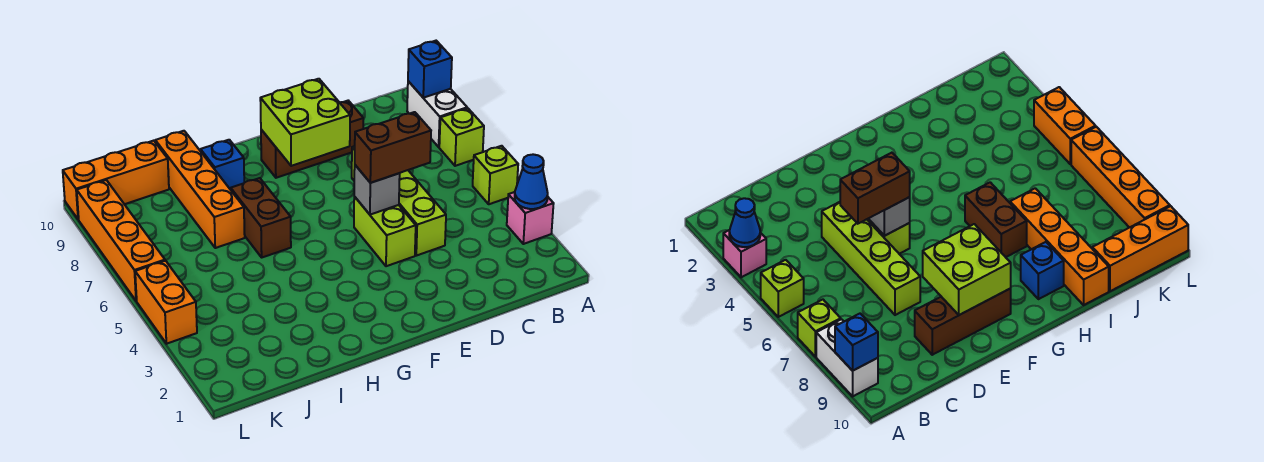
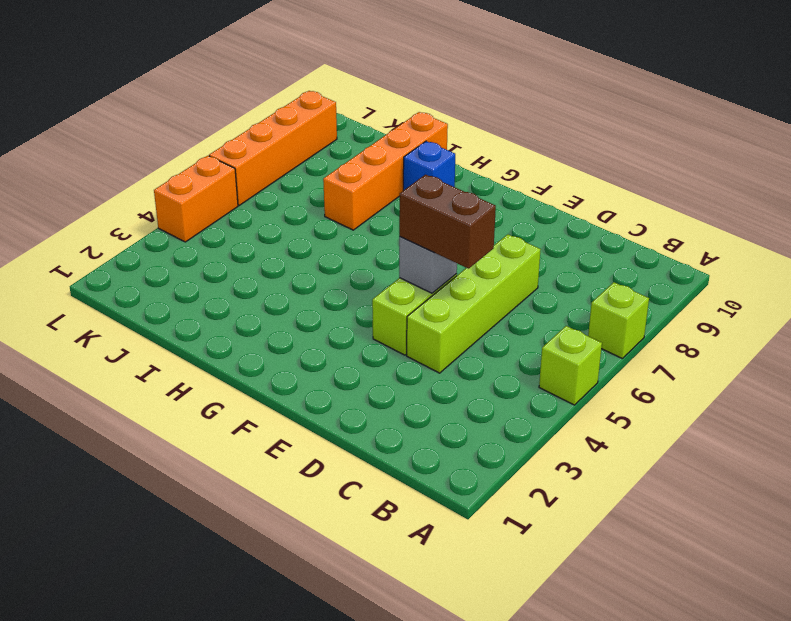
none -> pink brick A3 level 1
none -> white brick A8:A9 level 1
none -> brown brick D9:F9 level 1

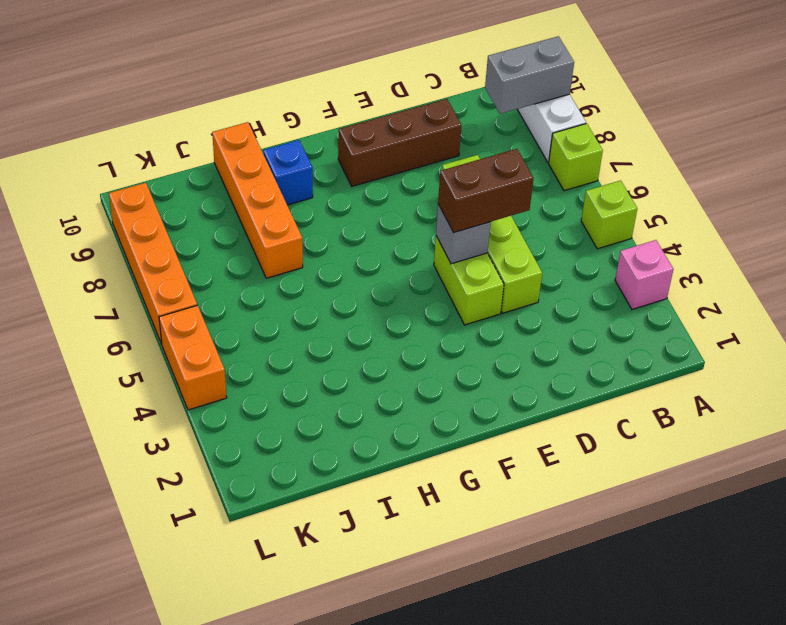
grey brick A9:B9 level 2 -> blue brick A9 level 2
none -> brown brick H6:H7 level 1
none -> orange brick J10:L10 level 1
none -> blue cone A3 level 2

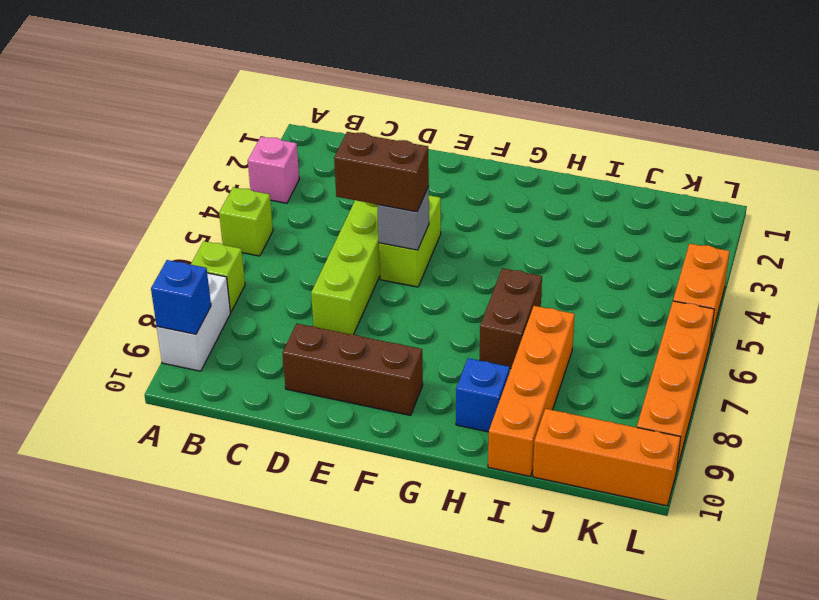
none -> blue cone A3 level 2
none -> lime brick E8:F9 level 2

